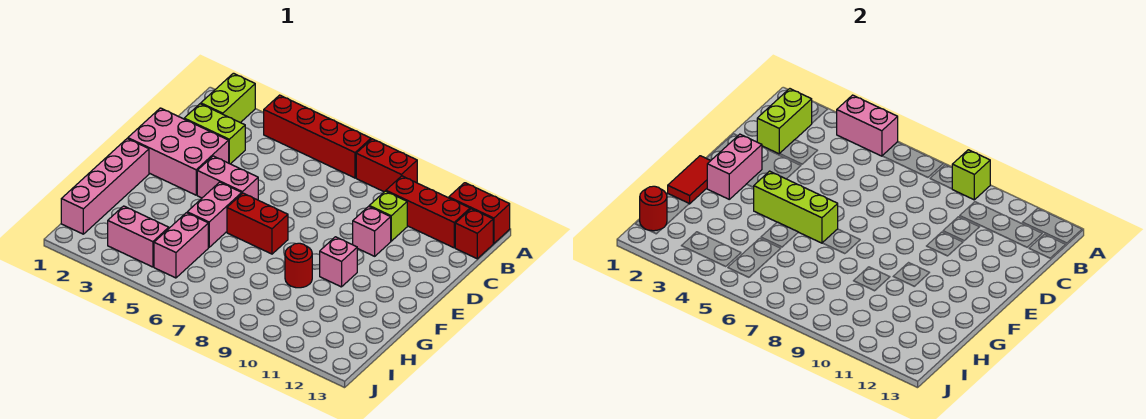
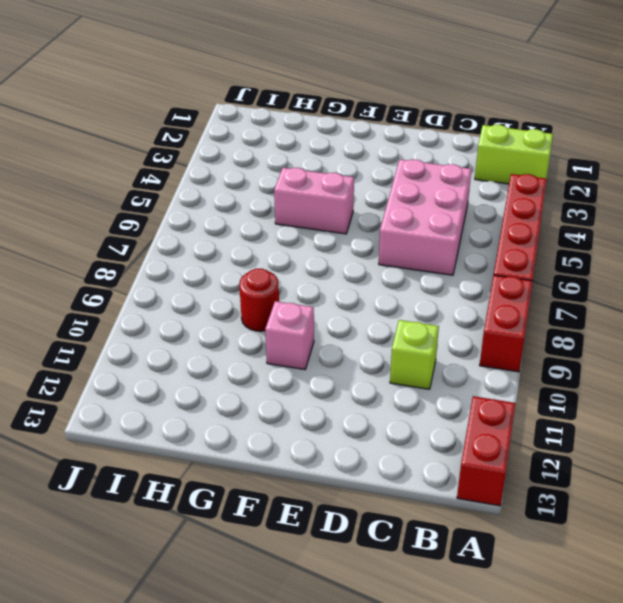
pink brick C4:D6 level 1 -> pink brick D1:E3 level 1
none -> red brick B10:B12 level 1
none -> red brick B13 level 1
none -> lime brick C2:C3 level 1

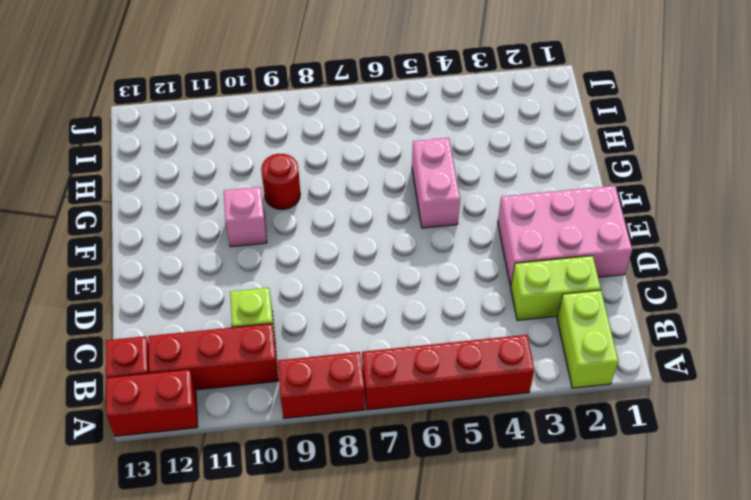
none -> pink brick D10 level 1
none -> pink brick E4:E5 level 1
none -> pink brick F1:I1 level 1

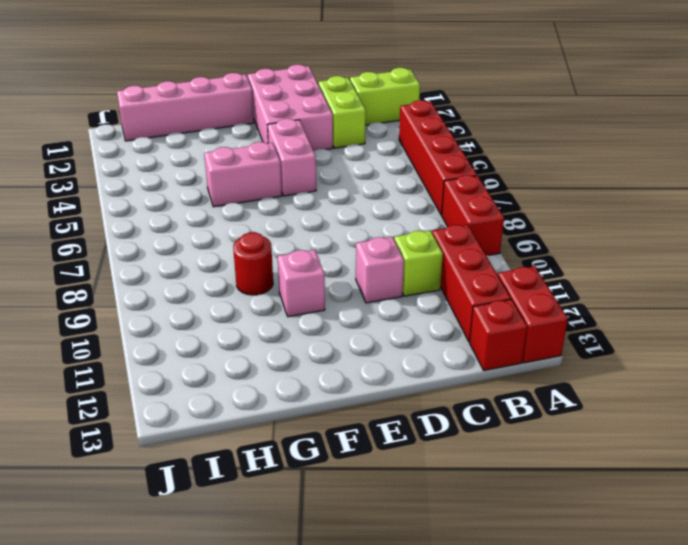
none -> red brick F6:F7 level 1
none -> pink brick H5:I5 level 1
none -> pink brick I3:I4 level 1

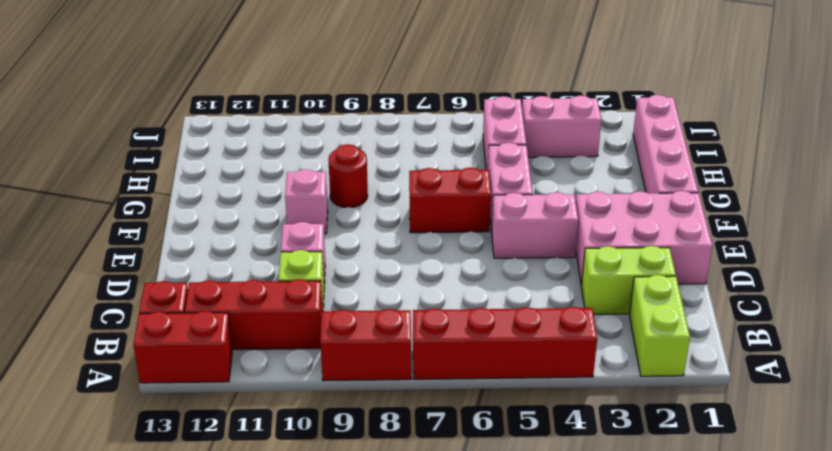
none -> pink brick A4:A5 level 2
none -> lime brick A9 level 2
none -> lime brick B2:C2 level 2

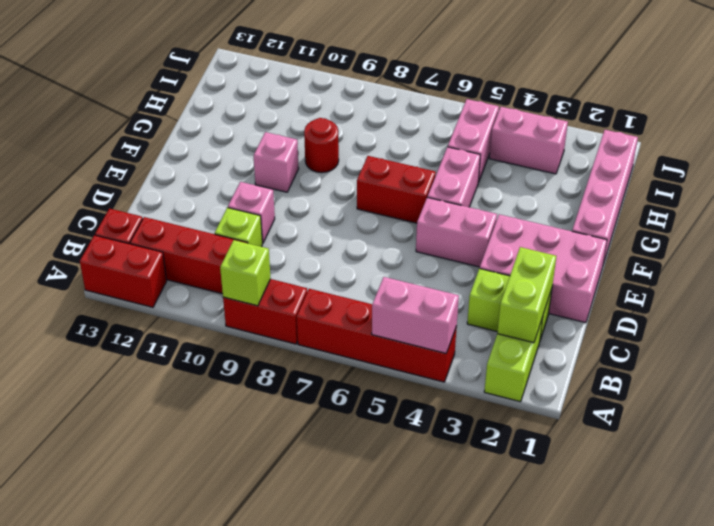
none -> pink brick E2:F2 level 2
none -> red tile F1:G1 level 2
none -> lime brick F4:F6 level 2

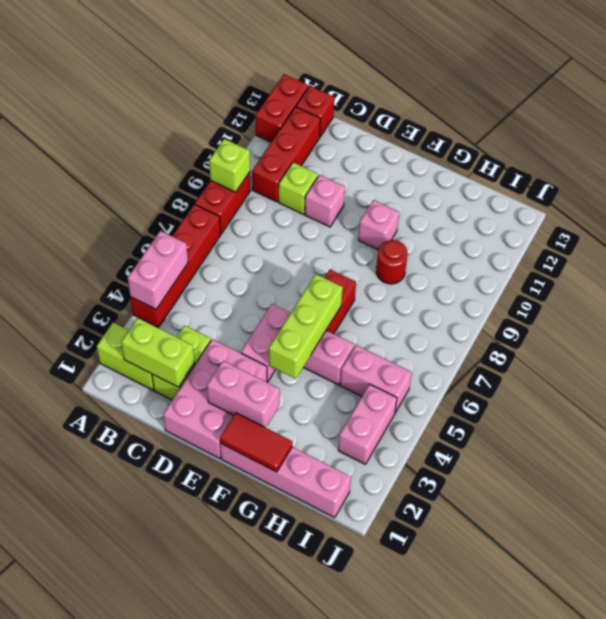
none -> red round brick I1 level 2

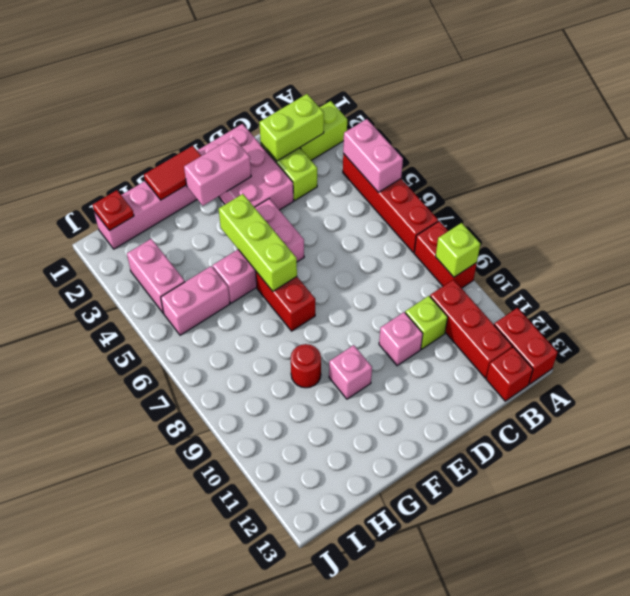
red plate I1 level 2 -> red round brick I1 level 2

